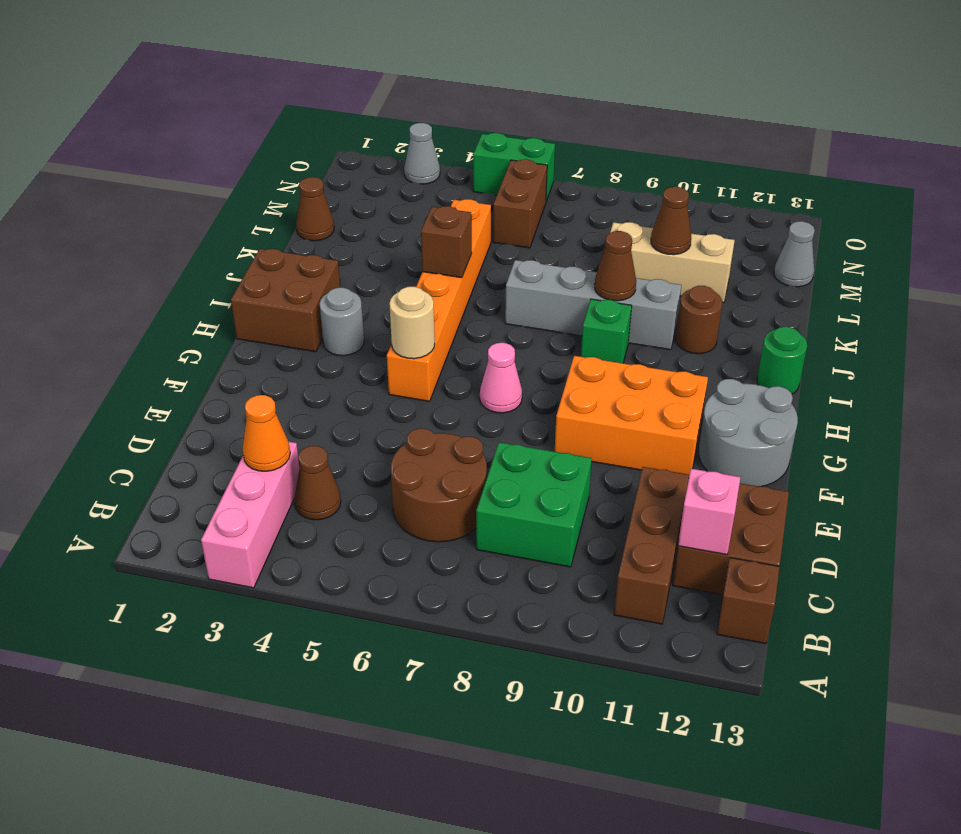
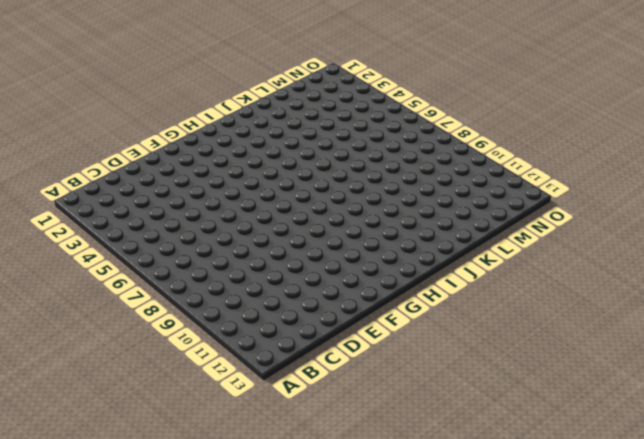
none -> pink brick A3:C3 level 1
none -> brown brick B11:D11 level 1
none -> brown brick B13 level 1

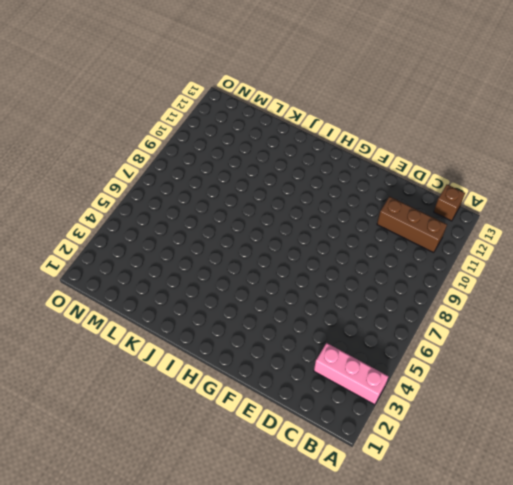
none -> brown cone C4 level 1
none -> brown round brick C6:D7 level 1
none -> green brick C8:D9 level 1

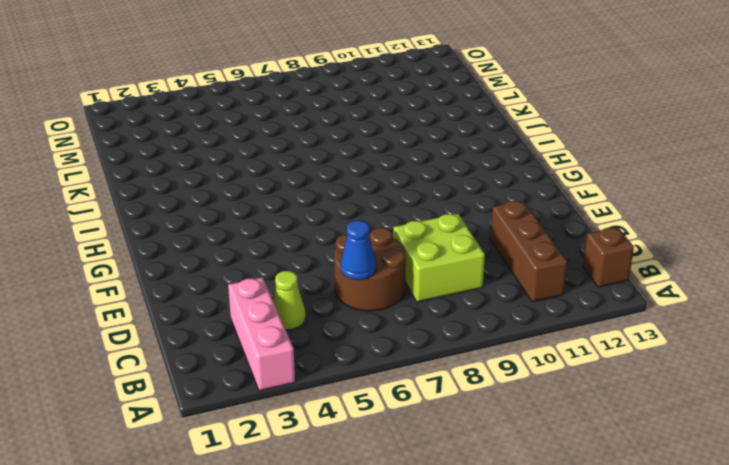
lime cone C4 level 1 -> brown cone C4 level 1
blue cone C6 level 2 -> none
lime brick C8:D9 level 1 -> green brick C8:D9 level 1
none -> brown brick C12:D13 level 1
none -> orange brick F9:G11 level 1
none -> grey round brick F12:G13 level 1

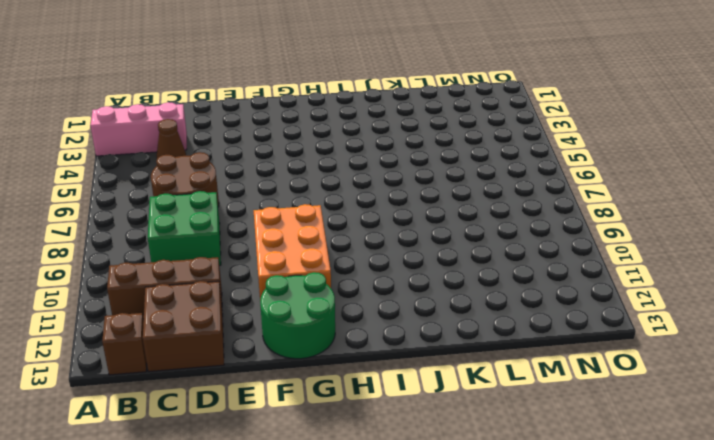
green round brick F12:G13 level 1 -> grey round brick F12:G13 level 1
none -> orange brick G5:L5 level 1
none -> pink cone G7 level 1
none -> brown brick H1:I2 level 1

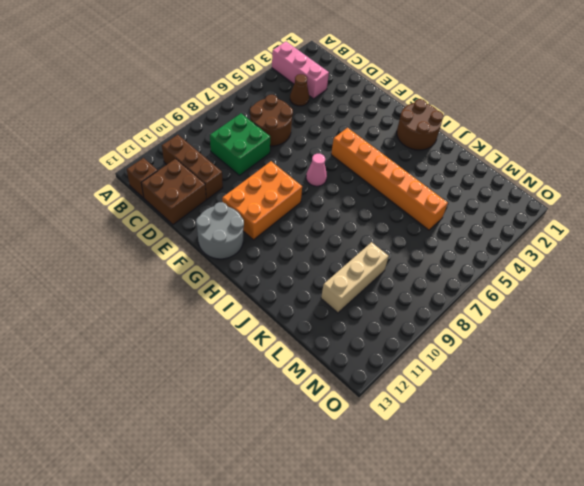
brown round brick H1:I2 level 1 -> brown brick H1:I2 level 1
none -> grey round brick H3 level 1
none -> green brick I9 level 1
none -> green round brick I13 level 1

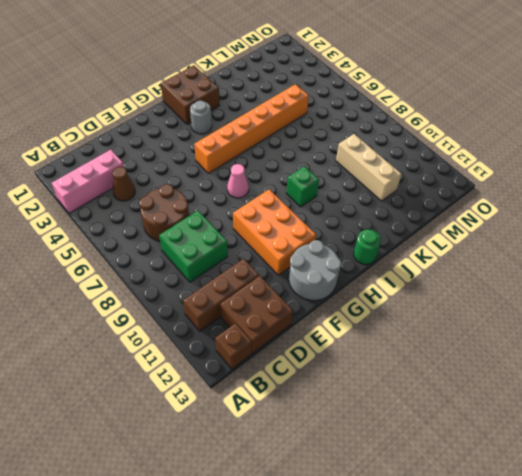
none -> grey brick J7:J10 level 1
none -> brown round brick J11 level 1
none -> brown cone L1 level 1

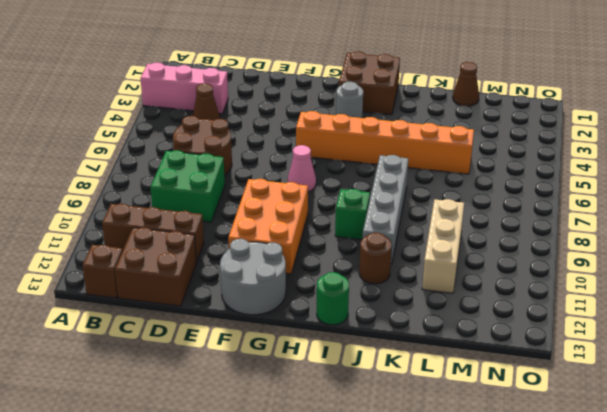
none -> brown brick M6:N6 level 1
none -> grey cone M13 level 1
none -> grey cone O3 level 1

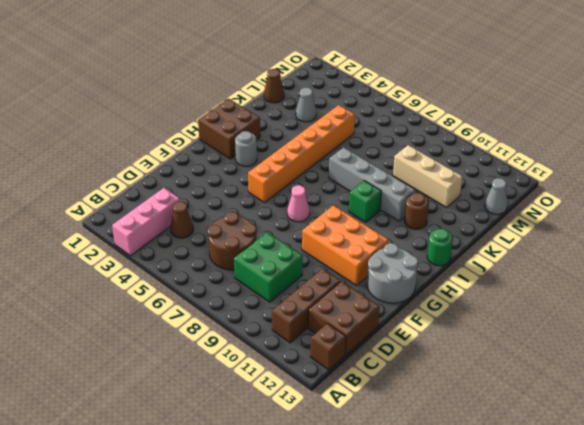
grey cone L3 level 1 -> grey cone O3 level 1
none -> brown brick M6:N6 level 1
none -> green brick O5:O6 level 1
none -> orange cone C3 level 2

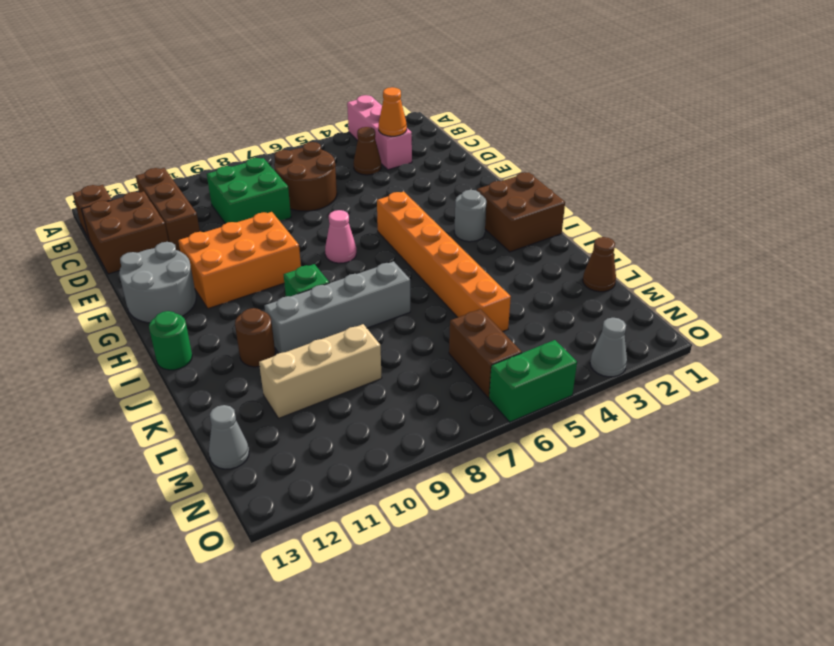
none -> pink brick C12 level 2
none -> tan round brick G5 level 2
none -> brown brick J5 level 2

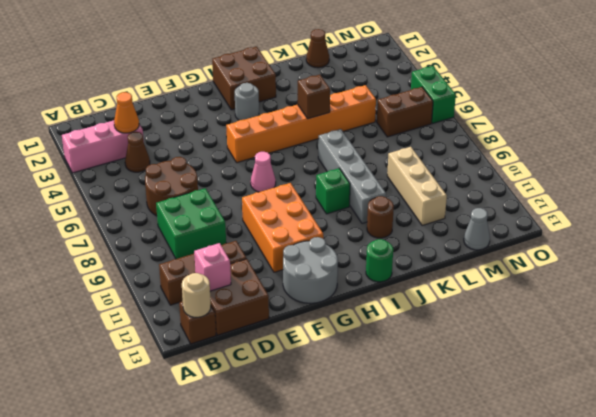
tan round brick B13 level 2 -> tan round brick G5 level 2
none -> grey cone O3 level 1
none -> brown cone J9 level 2
none -> brown cone L10 level 2

